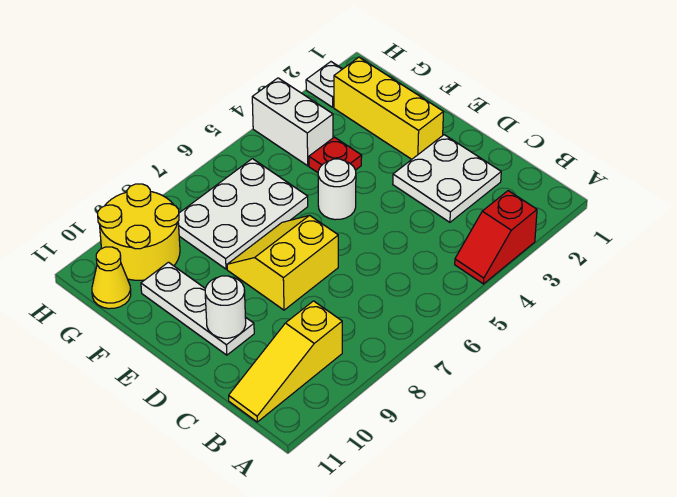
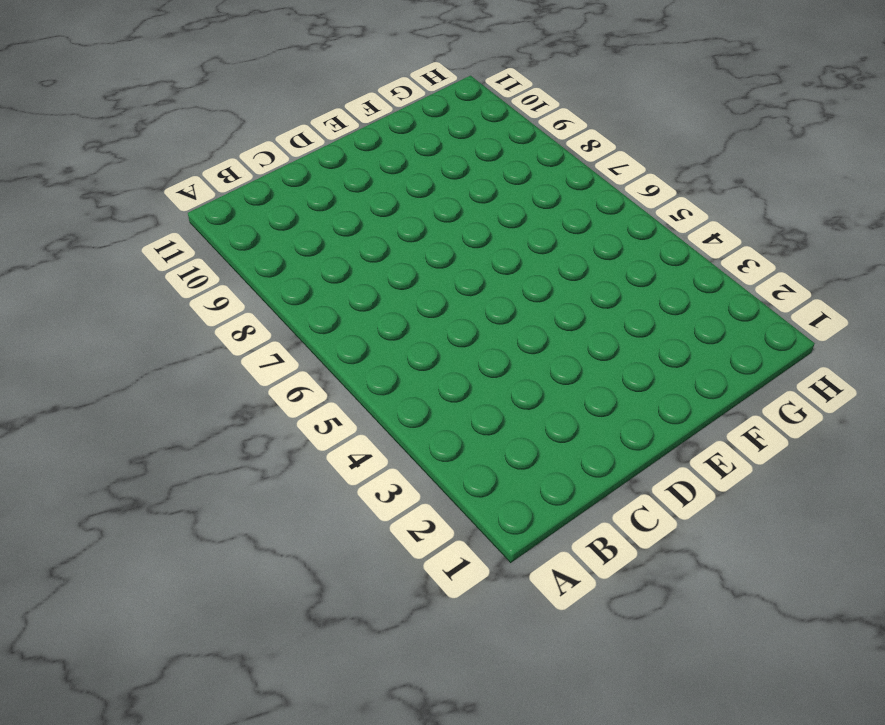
none -> red slope A3:A4 level 1 top 3
none -> yellow slope B9:B11 level 1 top 9
none -> white plate C2:D3 level 1

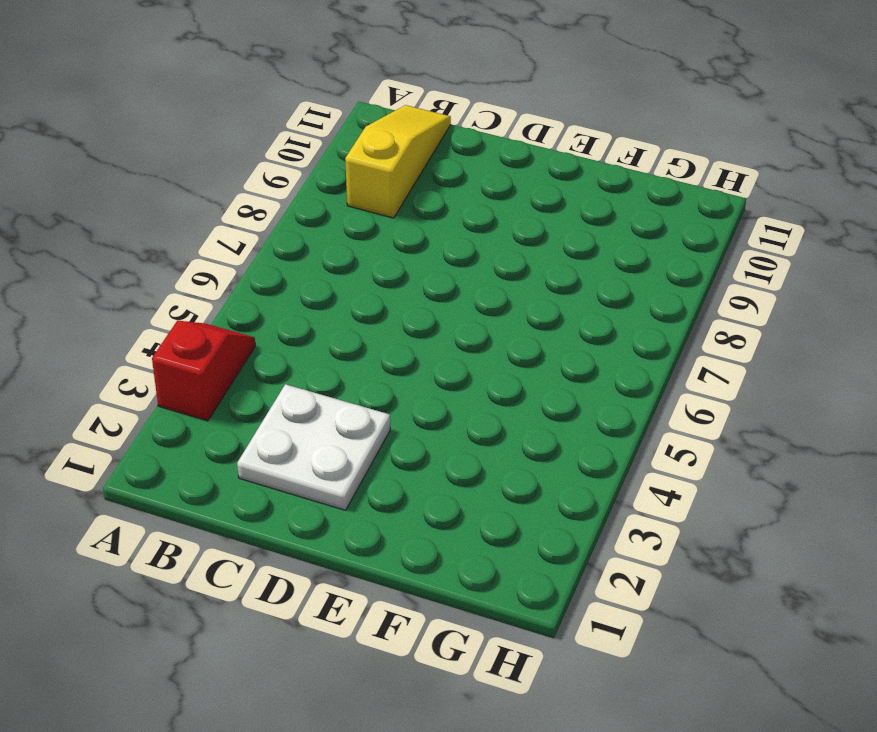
none -> yellow slope D7:E8 level 1 top D
none -> white plate D10:F10 level 1
none -> yellow brick E2:G2 level 1

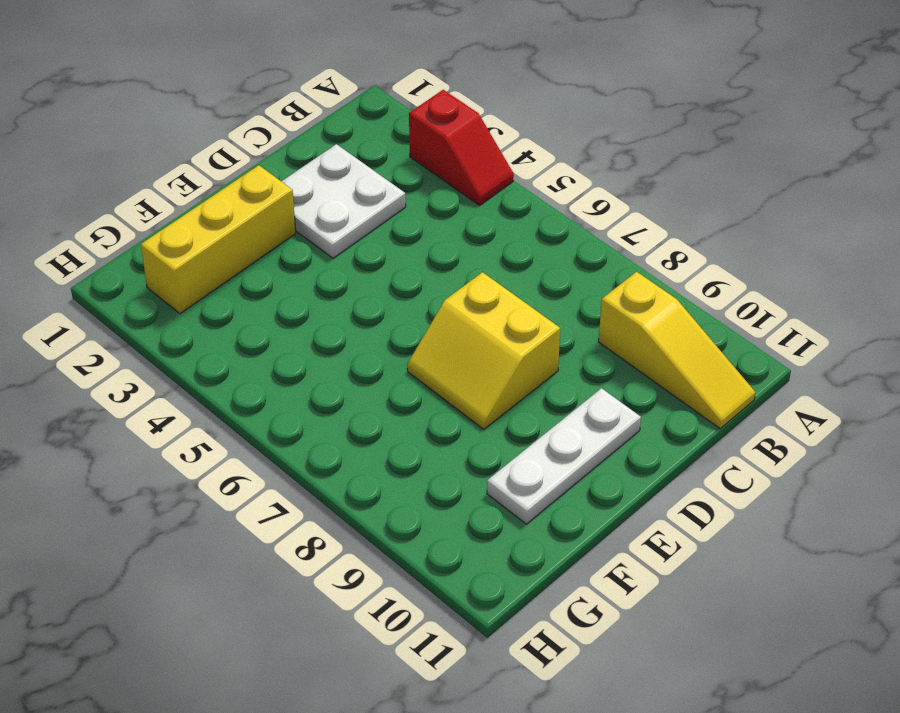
none -> white round brick E5 level 1
none -> red plate F4 level 1
none -> white plate F6:G8 level 1

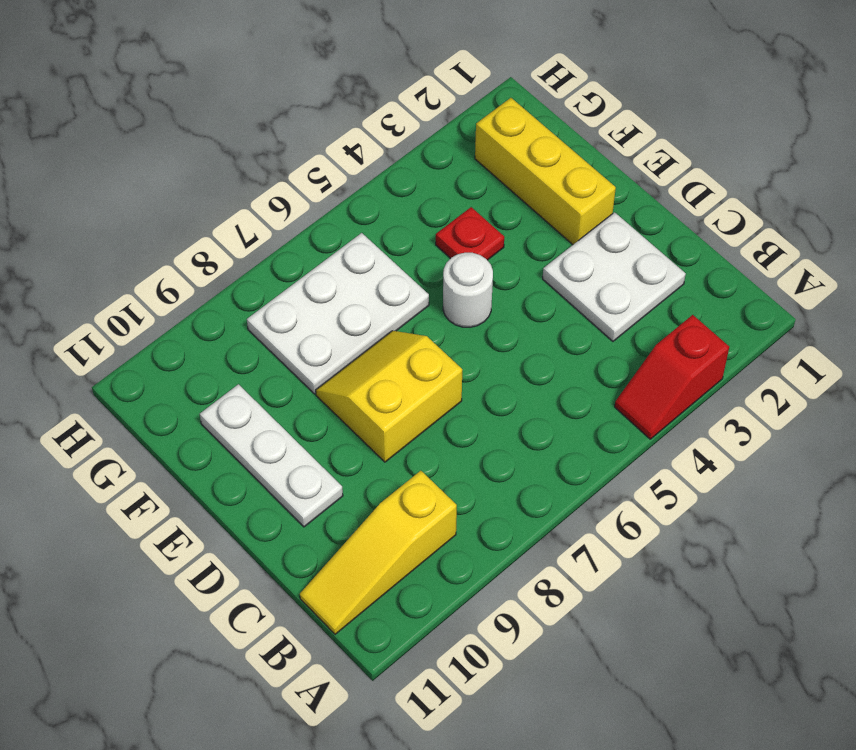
none -> white brick G4:H4 level 1
none -> yellow round brick G9:H10 level 1
none -> yellow cone G11 level 1

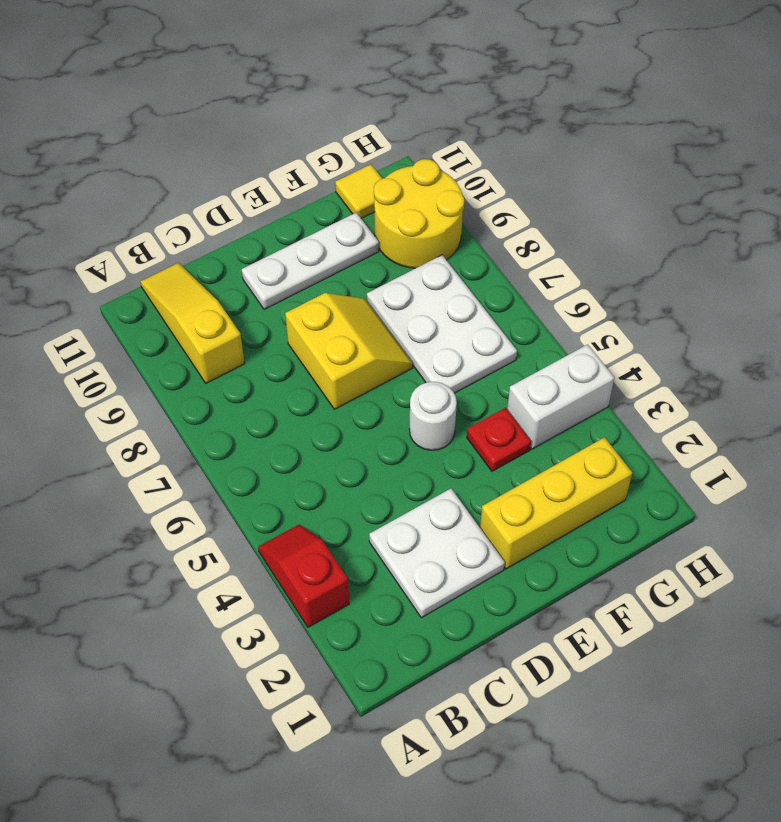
yellow tile G11 level 1 -> yellow cone G11 level 1
none -> white plate H2 level 1
none -> white round brick D10 level 2

